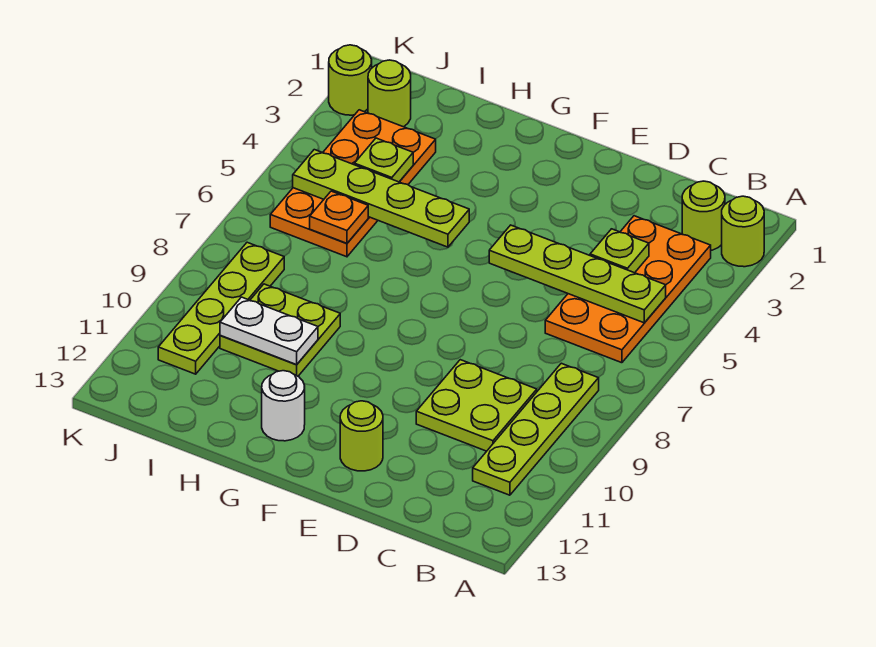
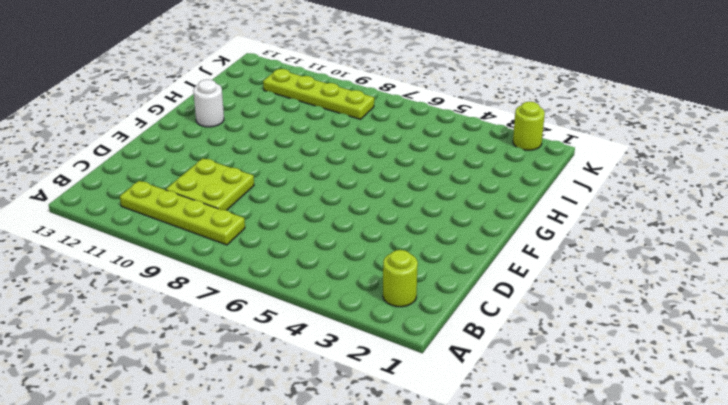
none -> lime round brick A2 level 1
none -> orange plate B3:C6 level 1
none -> lime round brick E12 level 1

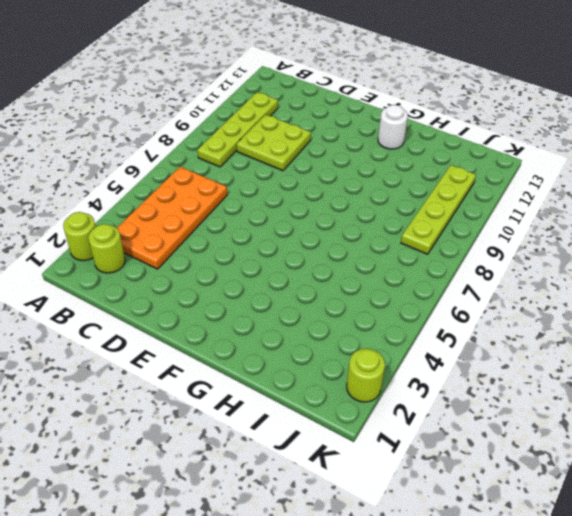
none -> lime round brick E12 level 1
none -> lime plate H9:I10 level 1
none -> orange plate I3:J6 level 1

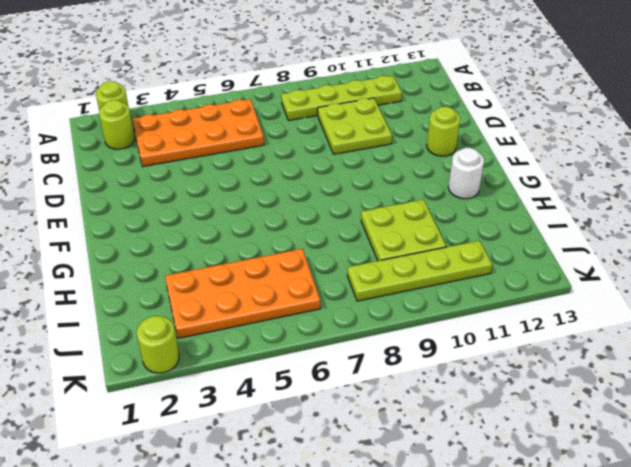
none -> lime round brick J2 level 1
none -> lime plate B5:E5 level 2
none -> lime plate C4 level 2

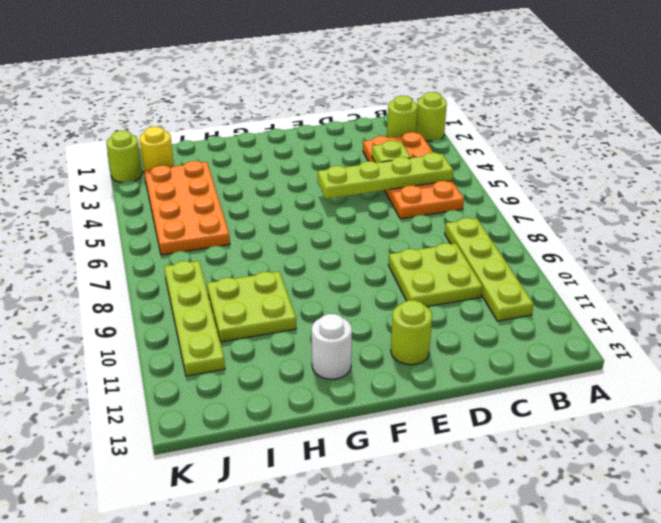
yellow round brick J2 level 1 -> lime round brick J2 level 1
none -> lime plate G5:J5 level 2
none -> white plate H10:I10 level 2
none -> lime plate I4 level 2

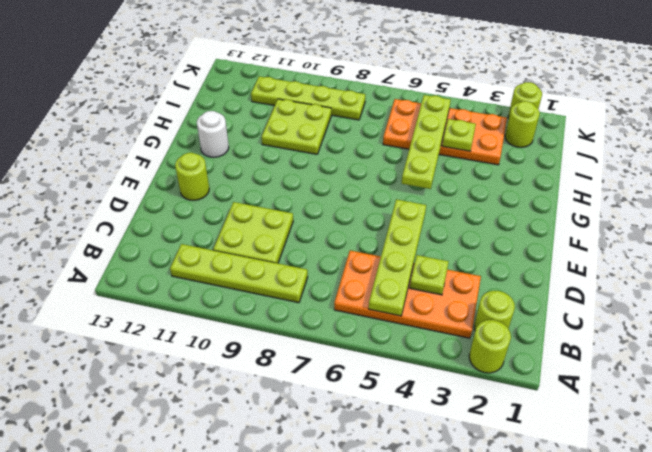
none -> white plate H10:I10 level 2
none -> orange plate I6 level 2

